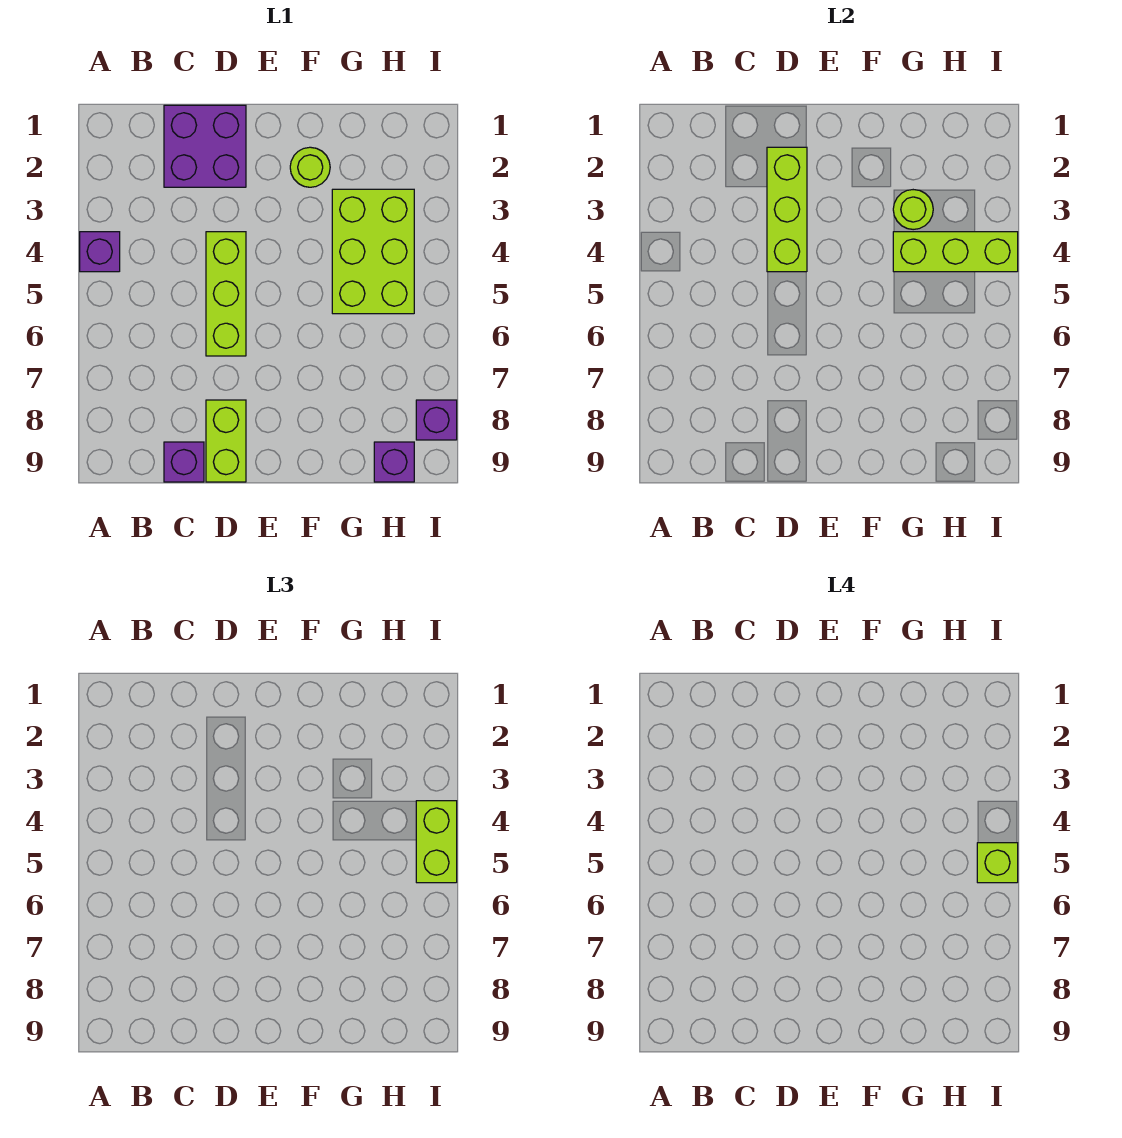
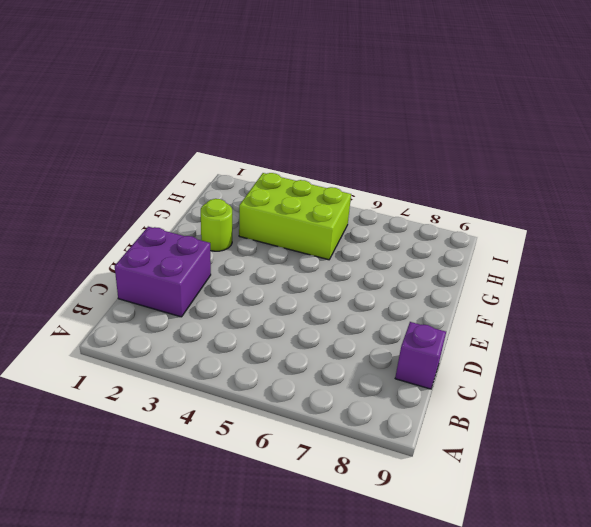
none -> purple brick A4 level 1
none -> lime brick D4:D6 level 1
none -> lime brick D8:D9 level 1

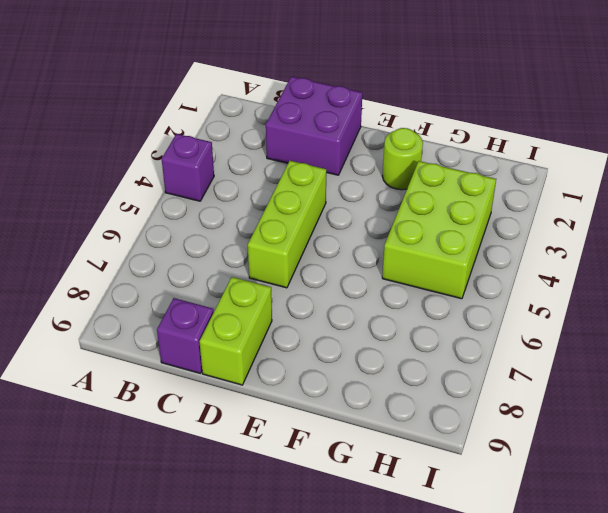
none -> purple brick H9 level 1
none -> purple brick I8 level 1
none -> lime brick D2:D4 level 2

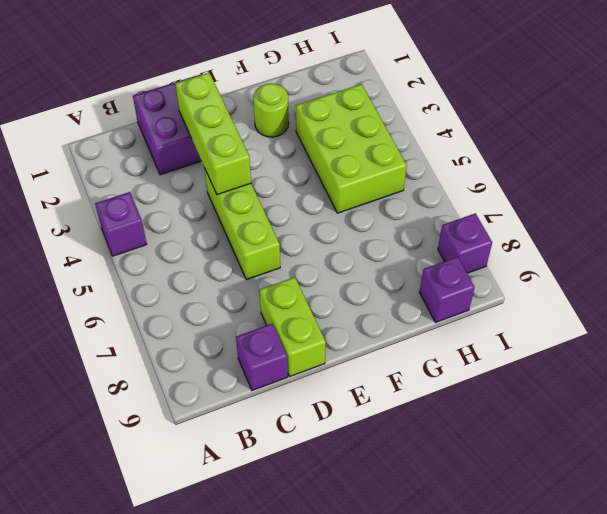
none -> lime round brick G3 level 2
none -> lime brick G4:I4 level 2
none -> lime brick I4:I5 level 3

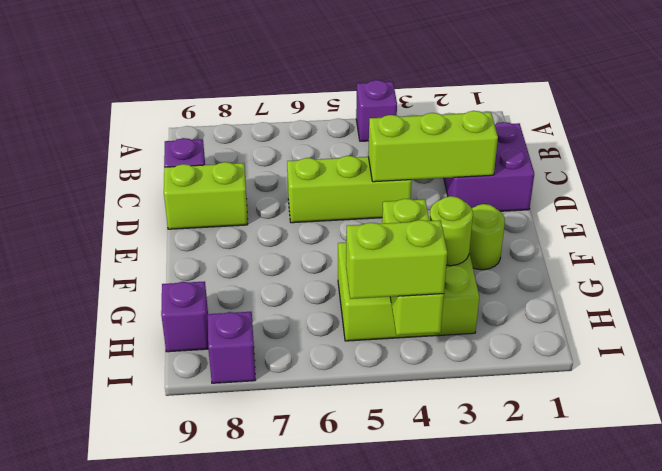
none -> lime brick I5 level 4

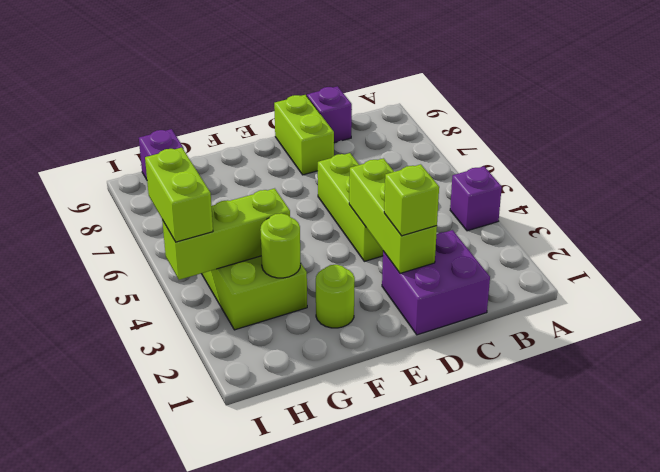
lime brick D2 level 3 -> lime brick I5 level 4
none -> purple brick I8 level 1

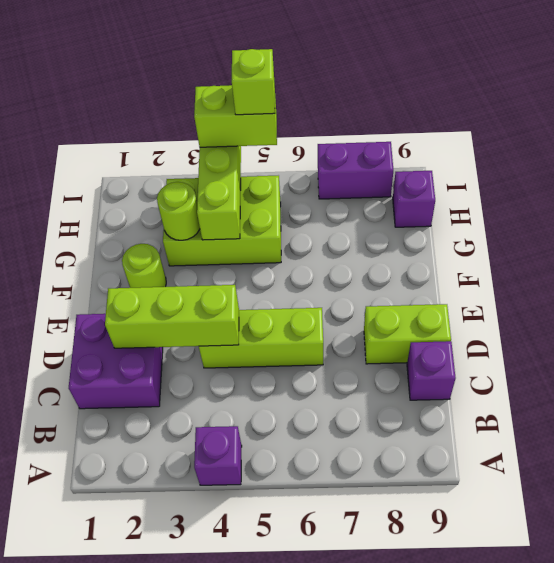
purple brick I7:I8 level 1 -> purple brick I8 level 1

